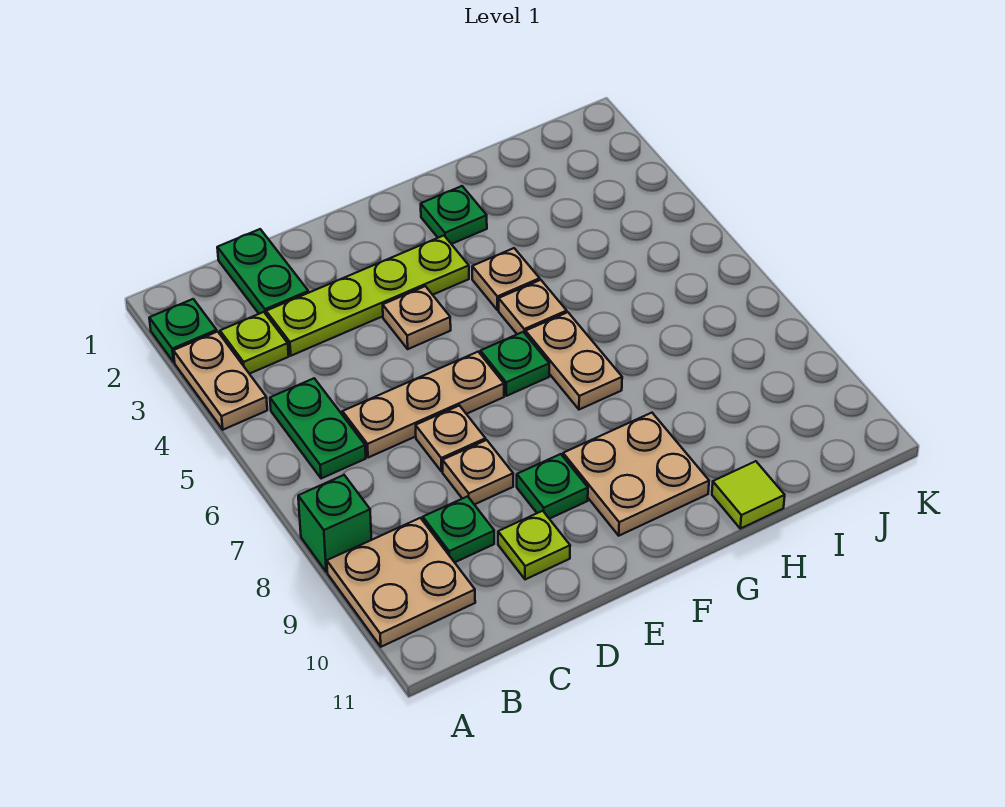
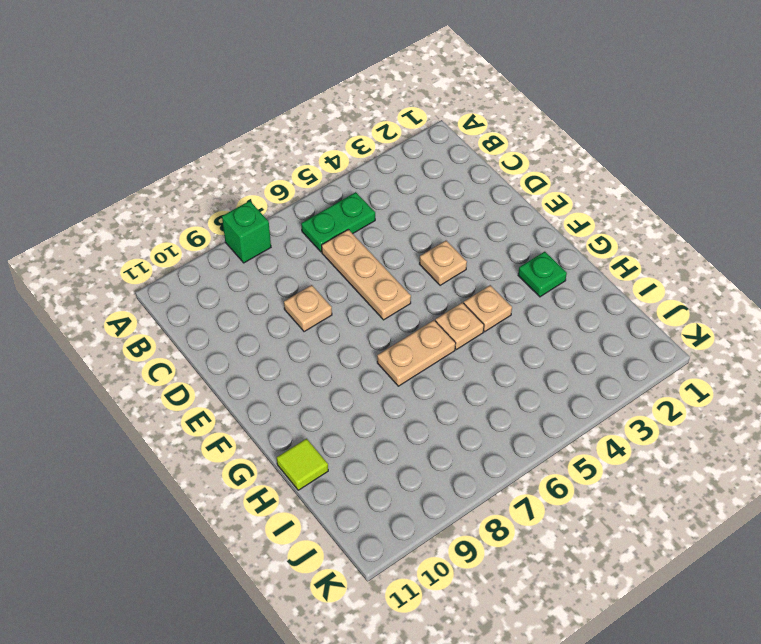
none -> green plate A2 level 1
none -> tan plate A3:A4 level 1
none -> tan plate A9:B10 level 1

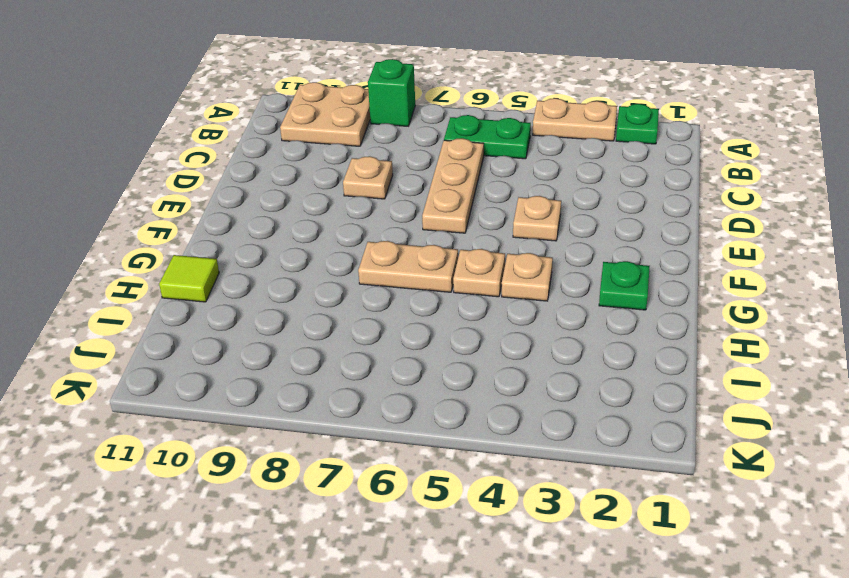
none -> lime plate B3 level 1
none -> green plate C1:C2 level 1
none -> lime plate C3:F3 level 1

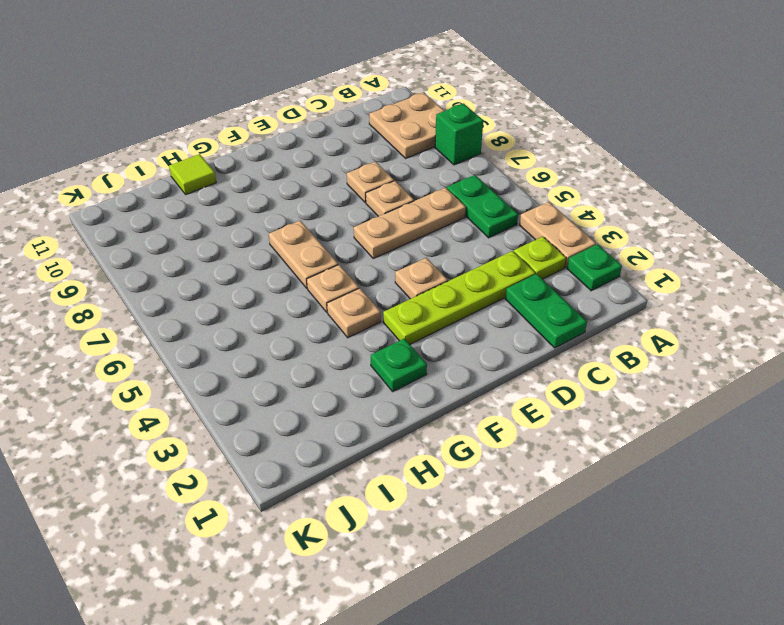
none -> green plate C9 level 1
none -> lime plate D10 level 1
none -> green plate E9 level 1

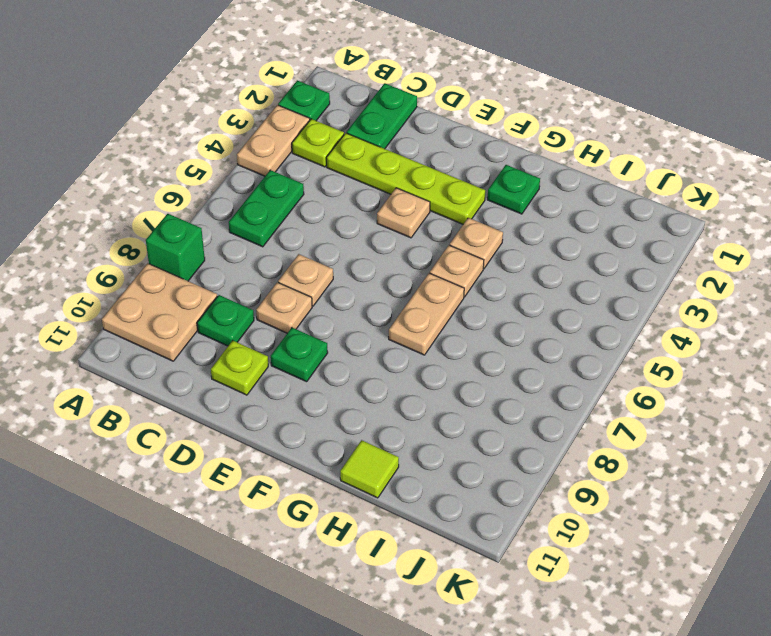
none -> tan plate C6:E6 level 1
none -> green plate F6 level 1
none -> tan plate F9:G10 level 1

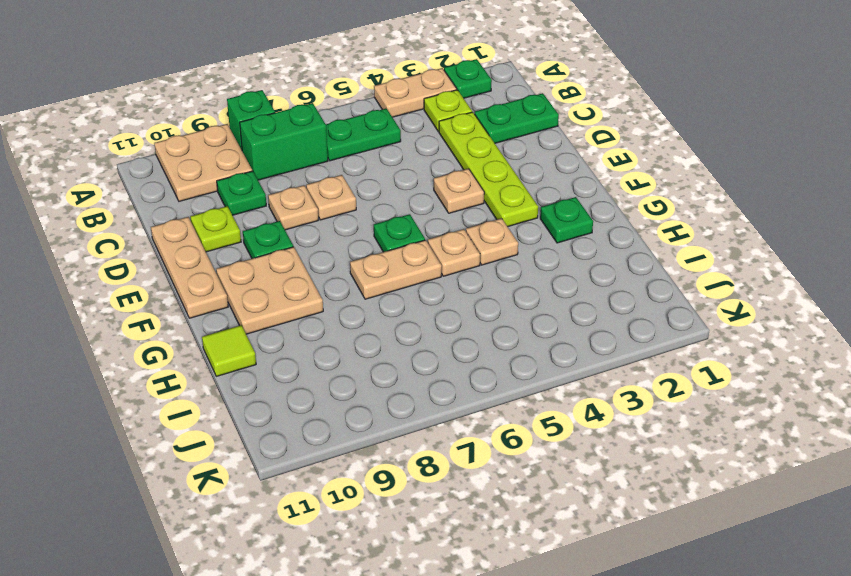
green brick B7:B8 level 1 -> none
tan plate D11:F11 level 1 -> tan plate C6:E6 level 1

